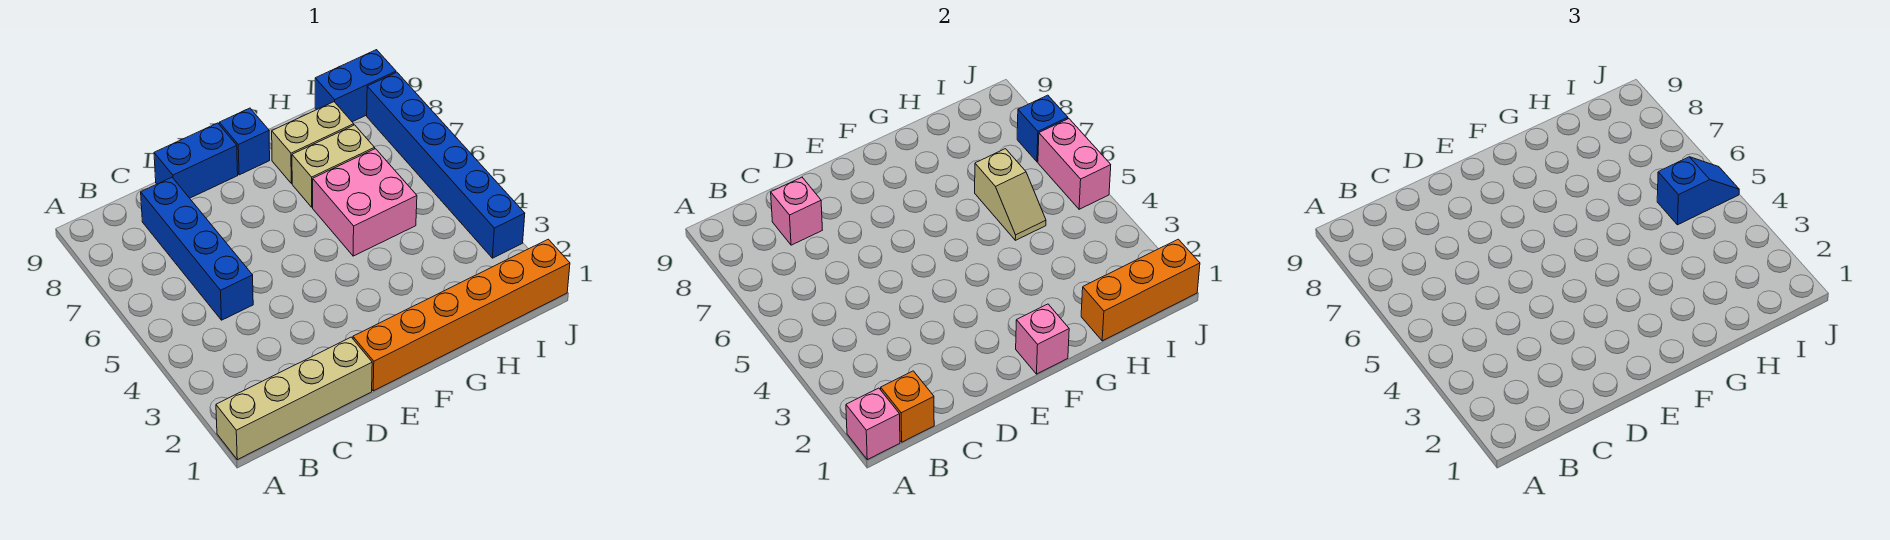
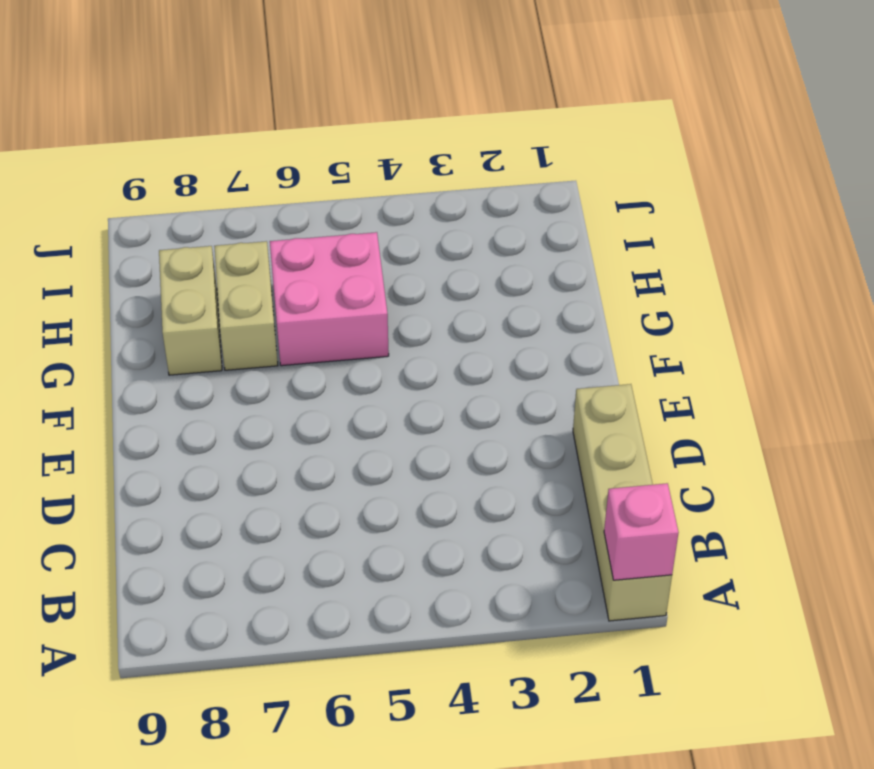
none -> blue brick C5:C8 level 1
none -> blue brick D9:E9 level 1
none -> orange brick E1:J1 level 1

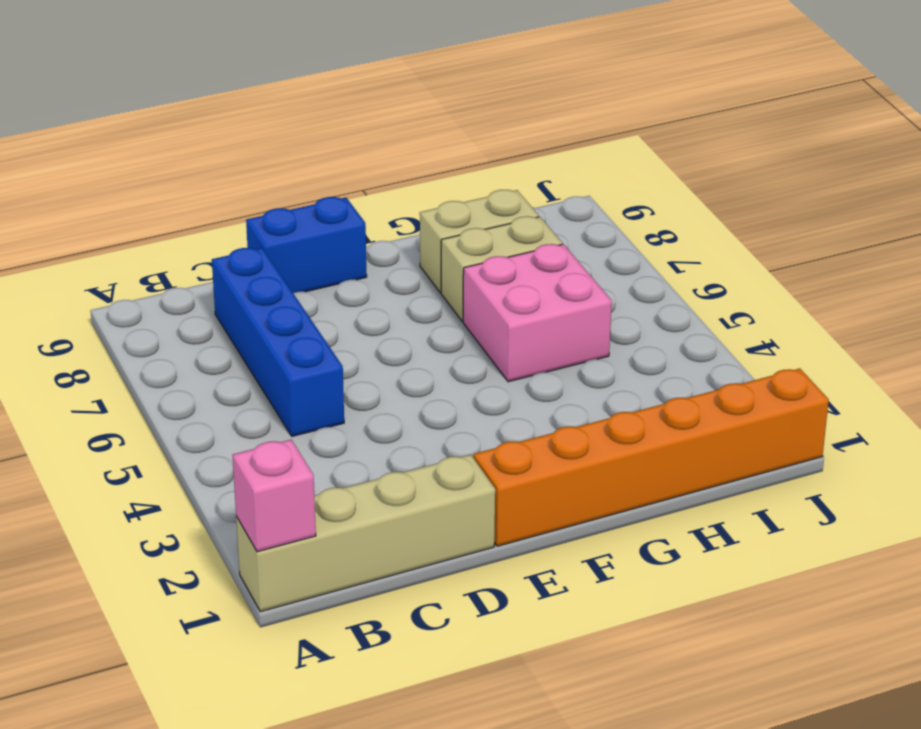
none -> blue brick F9 level 1
none -> blue brick I9:J9 level 1
none -> blue brick J3:J8 level 1

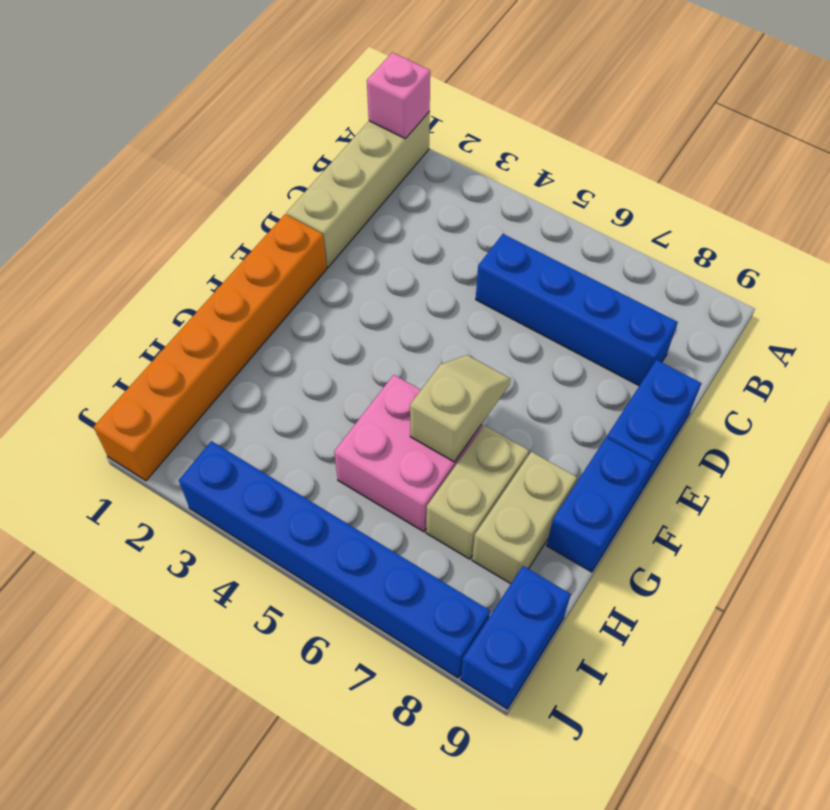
tan slope F6:G6 level 2 top G -> tan slope H5:H6 level 2 top 6
blue brick F9:G9 level 1 -> blue brick F9 level 1
none -> orange brick B1 level 2
none -> pink brick C8 level 2
none -> pink brick F1 level 2

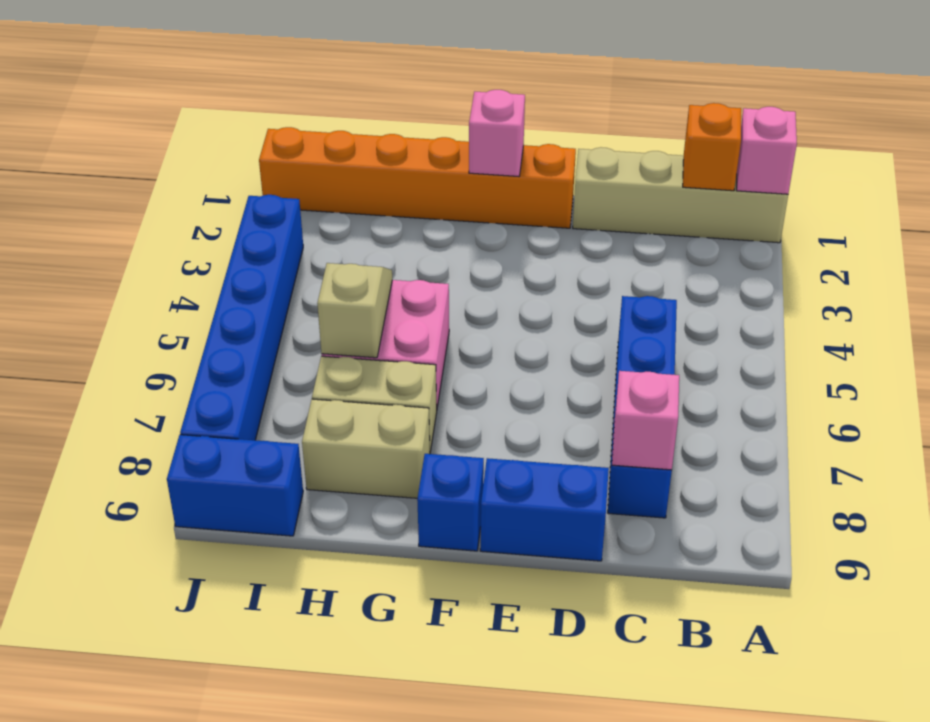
none -> orange brick H1:J1 level 2
none -> pink brick J5:J6 level 2
none -> blue brick J7 level 2

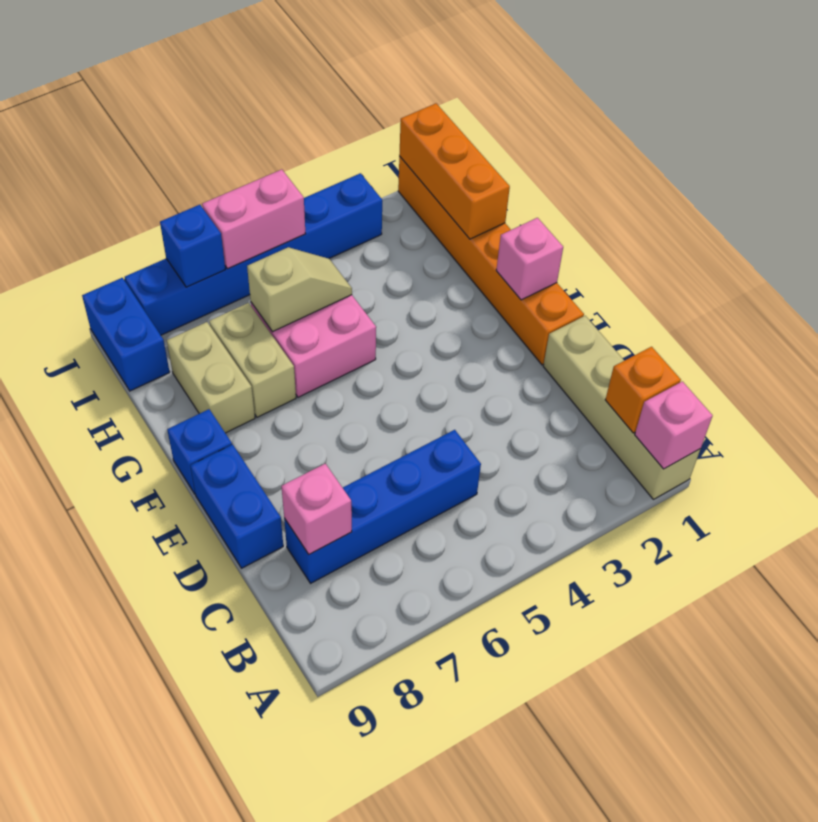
none -> blue slope I5:J5 level 3 top I

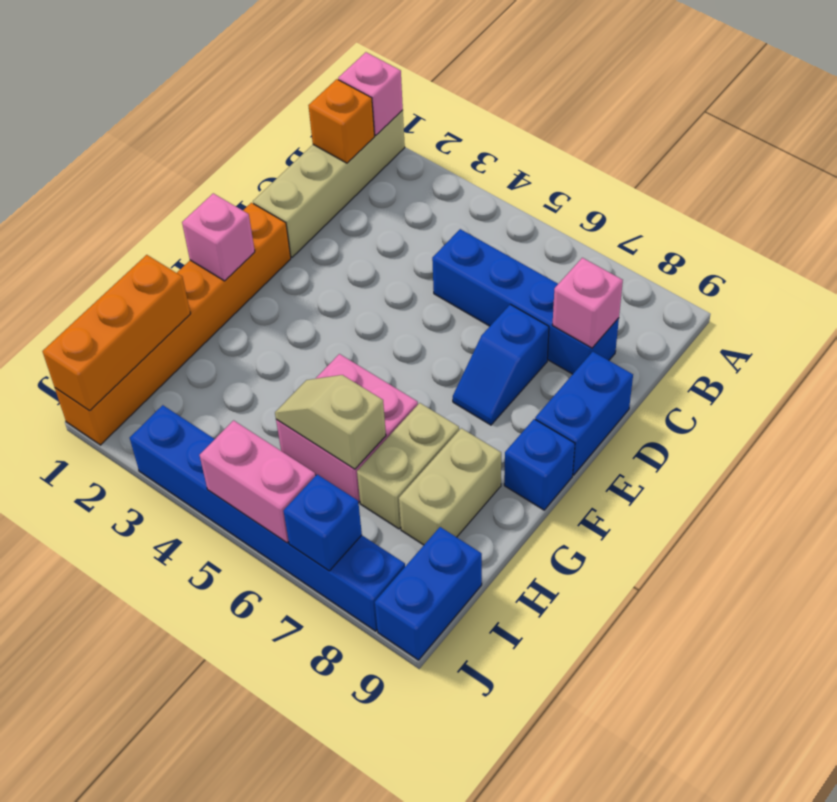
blue slope D7:E7 level 1 top D -> blue slope I5:J5 level 3 top I

